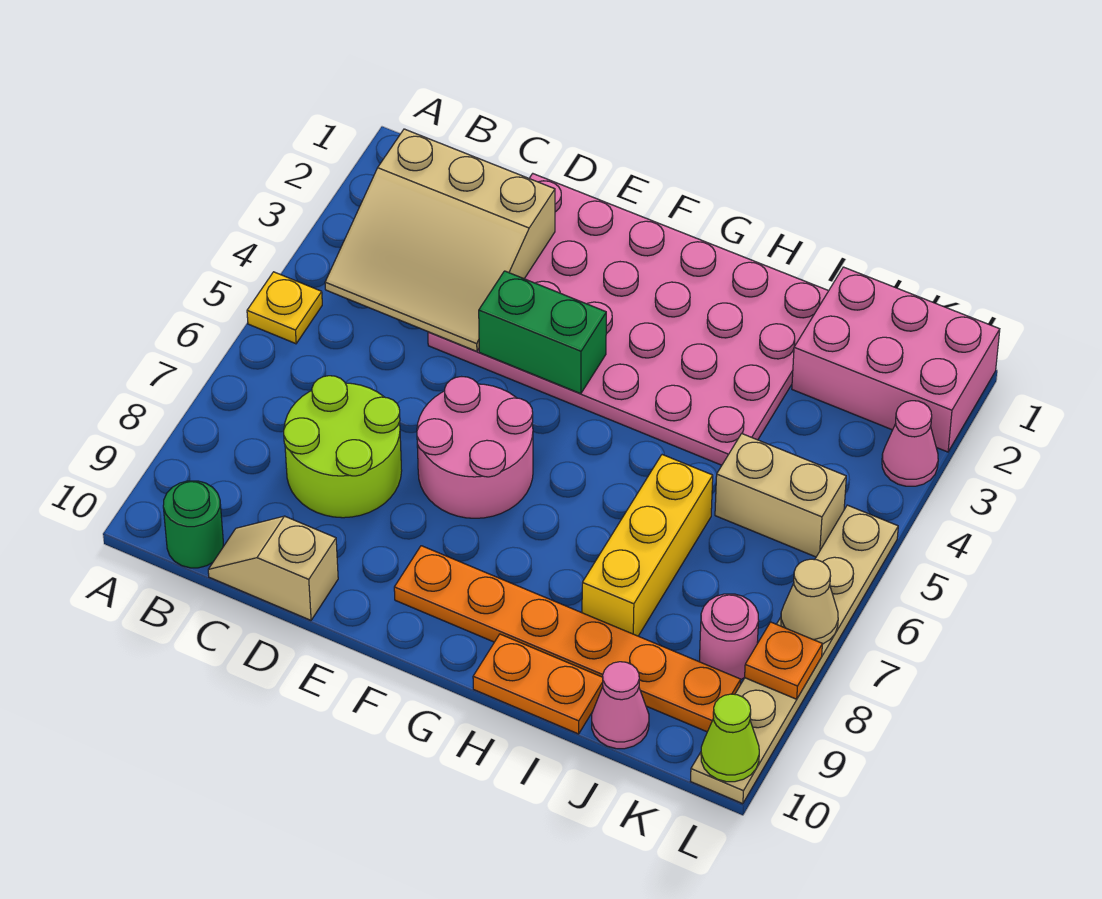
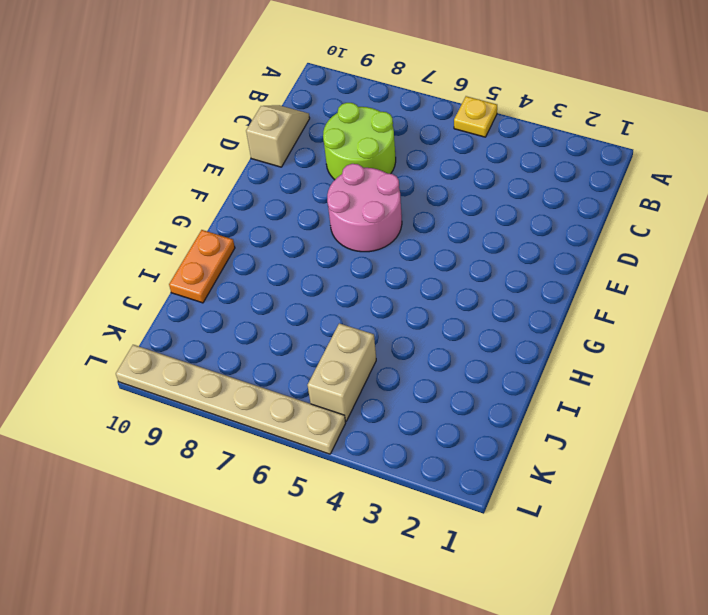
none -> green round brick B10 level 1
none -> pink plate D1:I4 level 1
none -> orange plate F9:K9 level 1

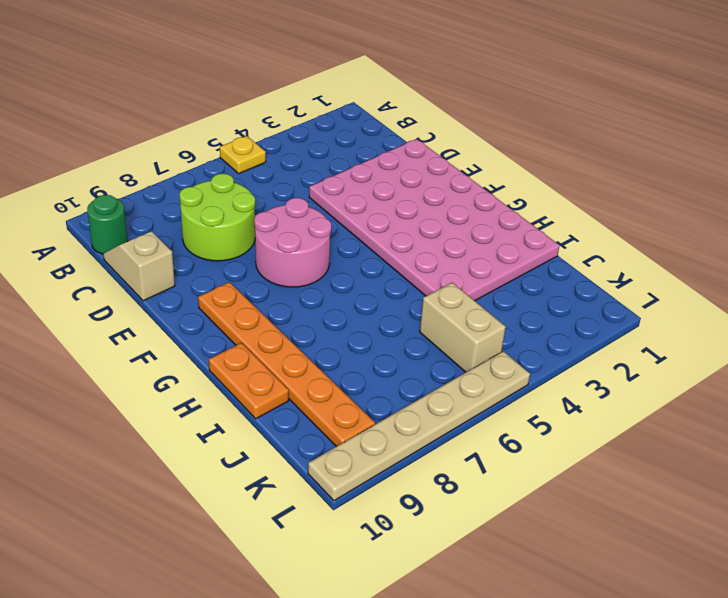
none -> yellow brick I6:I8 level 1
none -> pink brick J1:L2 level 1
none -> pink cone J10 level 1

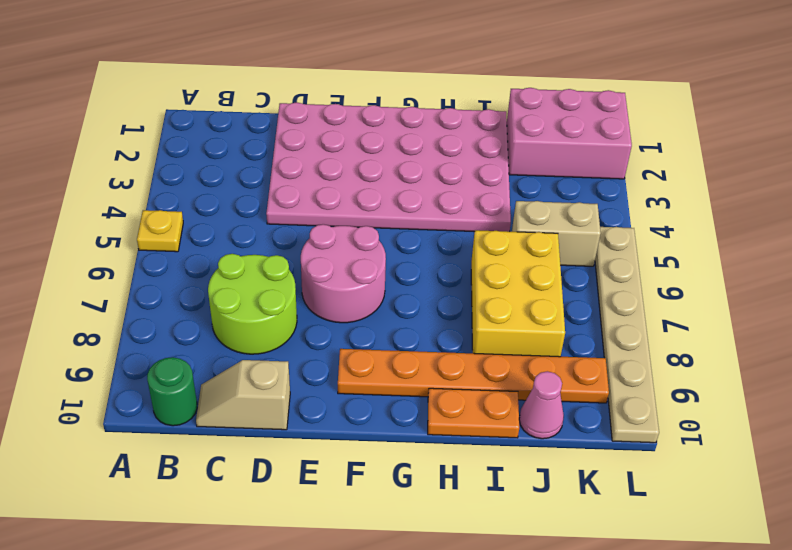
yellow brick I6:J8 level 1 -> yellow brick I6:I8 level 1
none -> pink round brick K8 level 1
none -> pink cone L3 level 1
none -> tan slope B2:D4 level 2 top 2

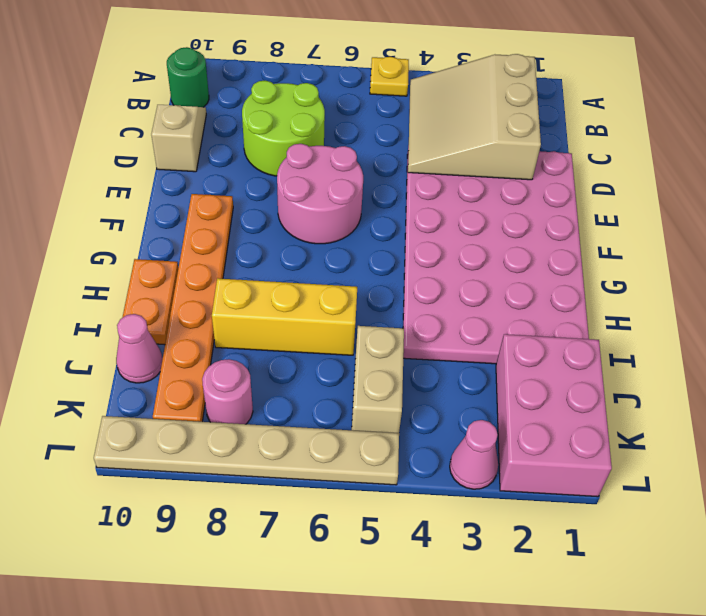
none -> green brick E4:F4 level 2
none -> tan cone L7 level 2
none -> orange plate L8 level 2

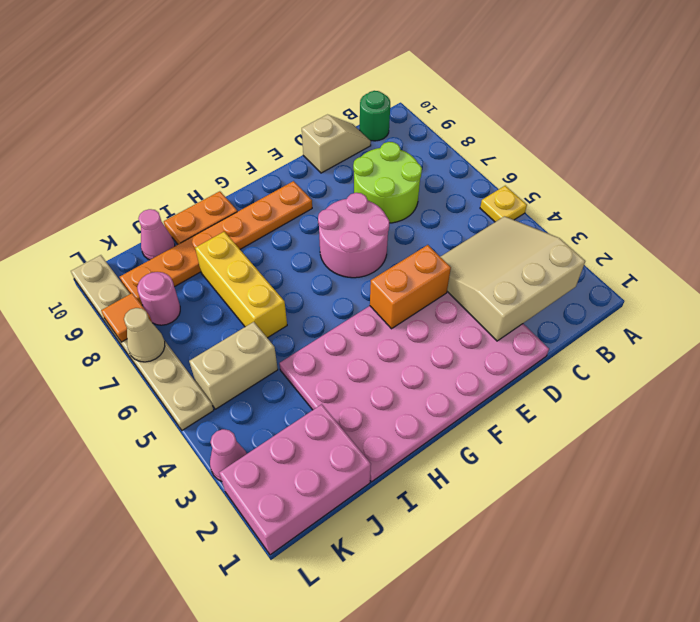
orange brick E4:F4 level 2 -> green brick E4:F4 level 2
orange tile L8 level 2 -> orange plate L8 level 2
none -> lime cone L10 level 2

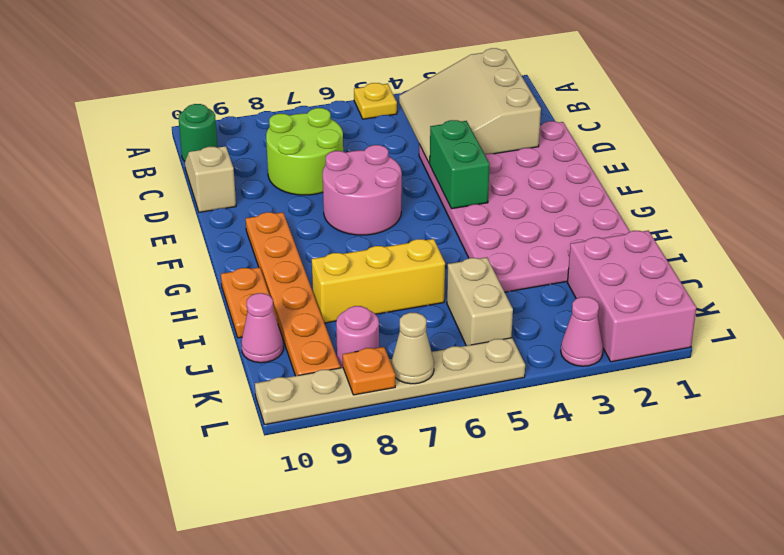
none -> lime cone L10 level 2

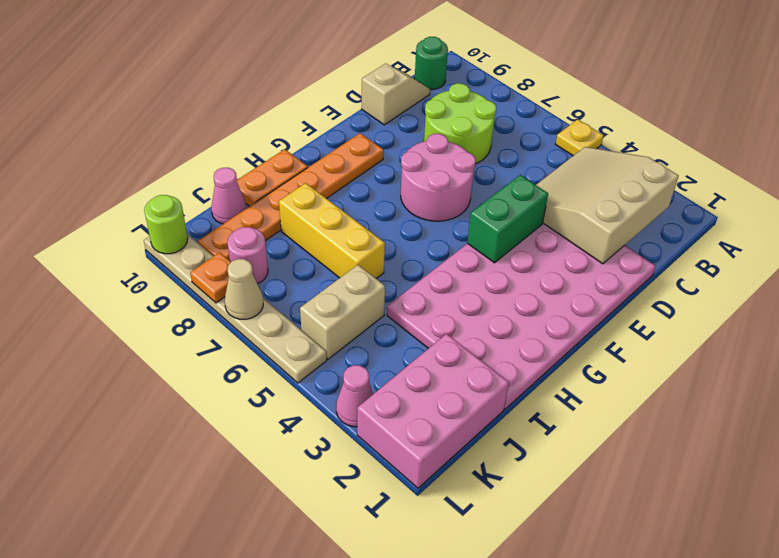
lime round brick L10 level 2 -> lime cone L10 level 2

